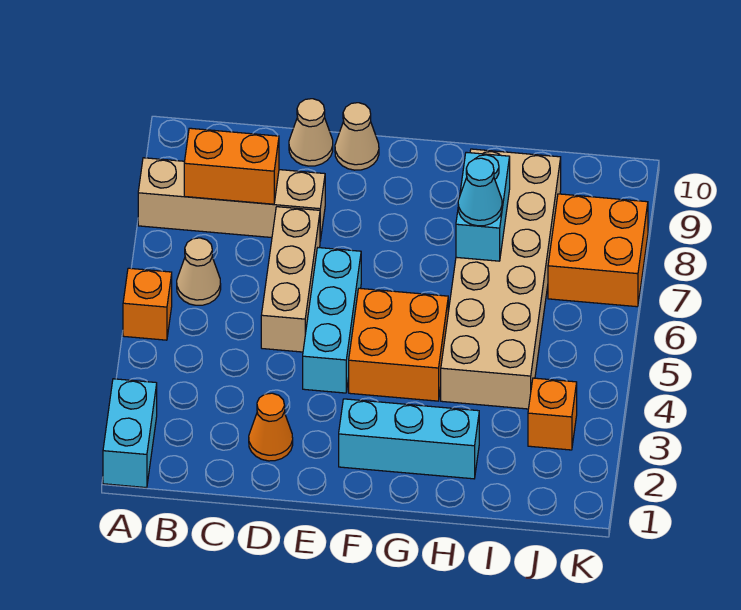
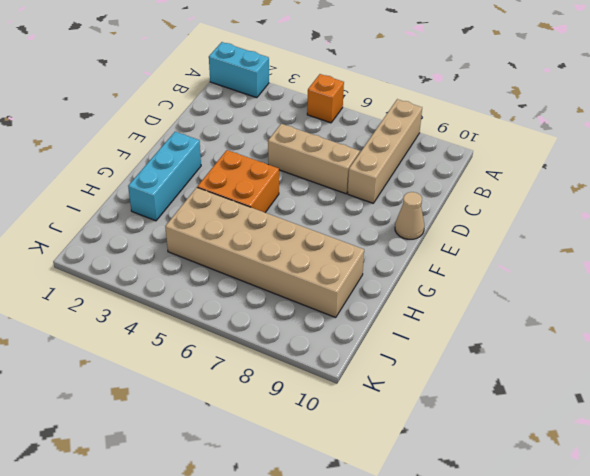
none -> tan cone B6 level 1
none -> orange cone D2 level 1
none -> tan cone D10 level 1

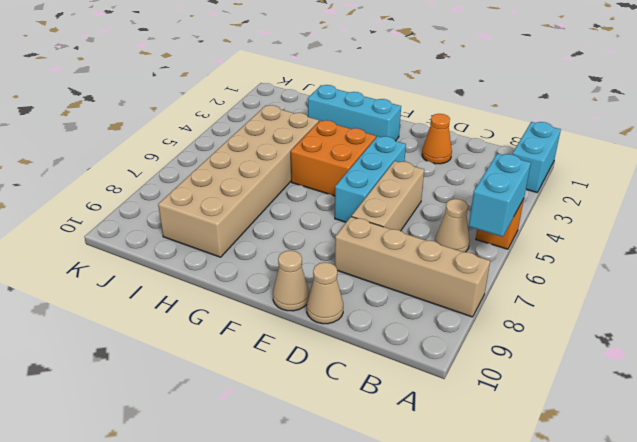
cyan brick A5:A6 level 2 -> cyan brick H7:H8 level 2
none -> orange brick J3 level 1
none -> orange brick J7:K8 level 1
none -> orange brick B8:C8 level 2

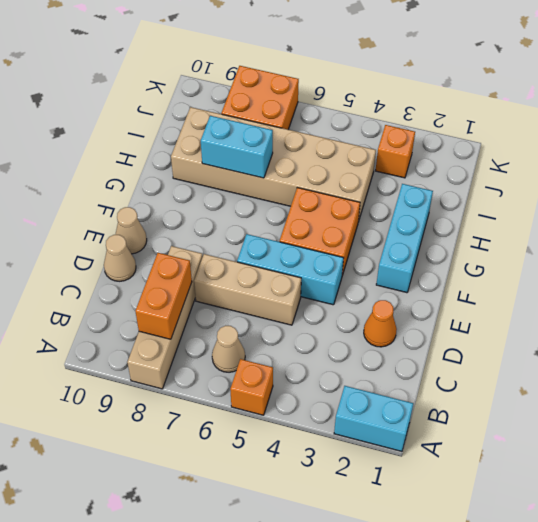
none -> cyan cone H7 level 3

